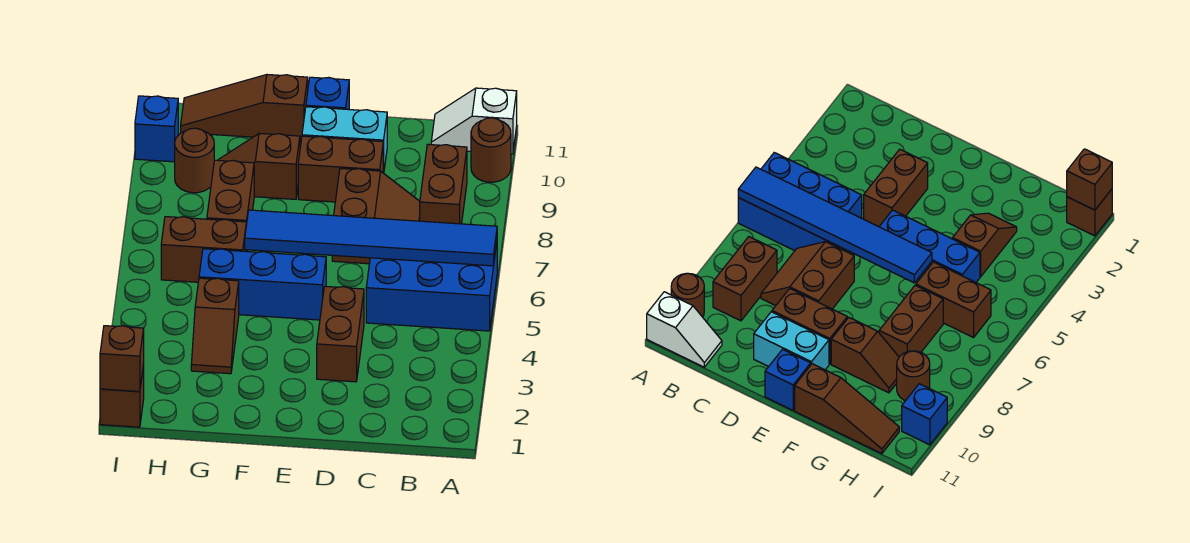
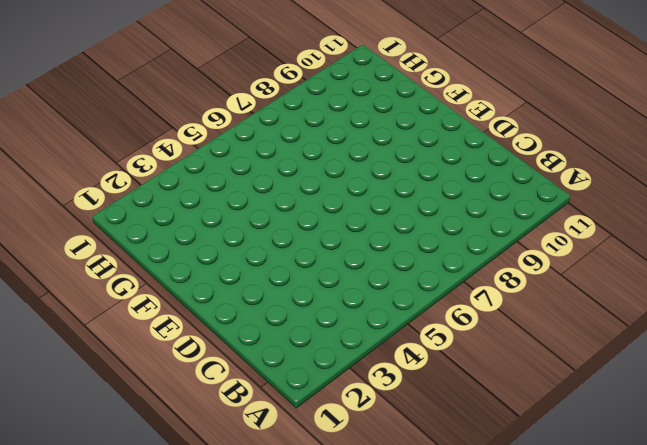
none -> blue brick A5:C6 level 1
none -> brown round brick A10 level 1
none -> white slope A11:B11 level 1 top A

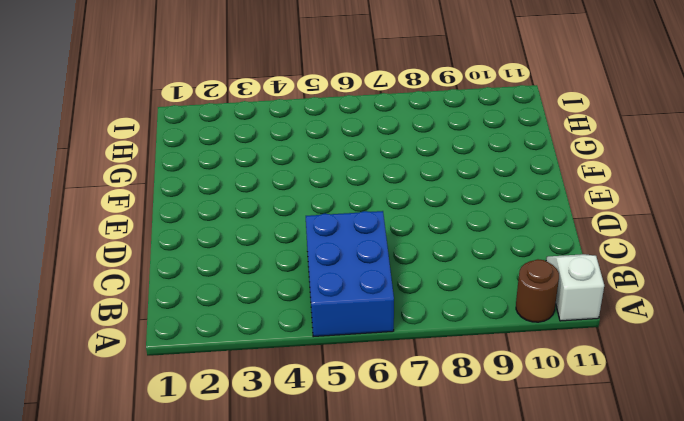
none -> brown brick B8:B9 level 1
none -> brown slope C7:D8 level 1 top D
none -> brown brick D3:D4 level 1

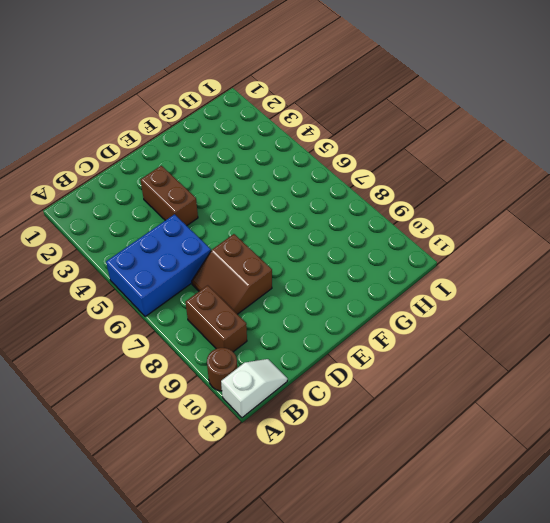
none -> brown brick D9:E9 level 1
none -> cyan brick D10:E10 level 1
none -> blue brick E5:G5 level 1

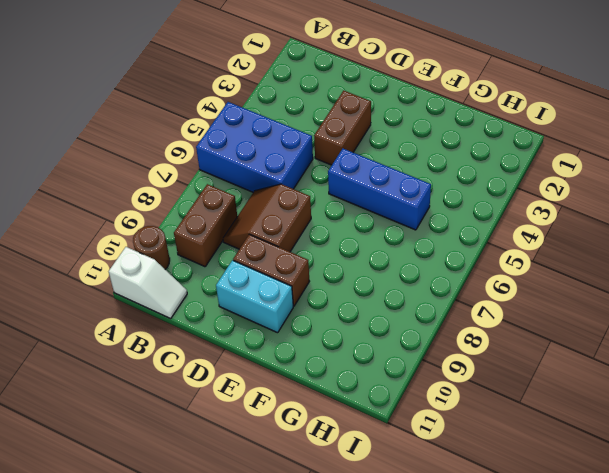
none -> blue brick E11 level 1
none -> brown slope F9:G9 level 1 top F
none -> brown slope F11:H11 level 1 top F

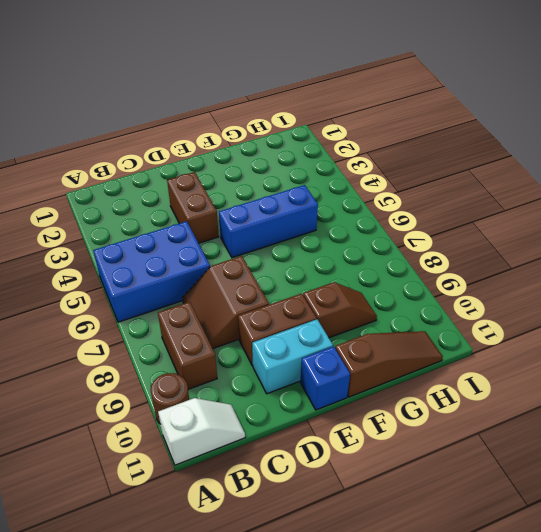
none -> brown slope G3:G4 level 1 top 4
none -> brown brick G6:H6 level 1
none -> brown brick G7:G8 level 1

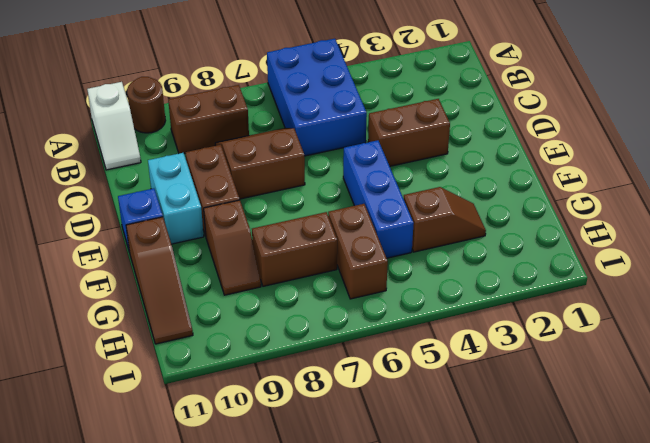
none -> brown round brick H9 level 1
none -> brown brick I1 level 1
none -> blue brick I10 level 1

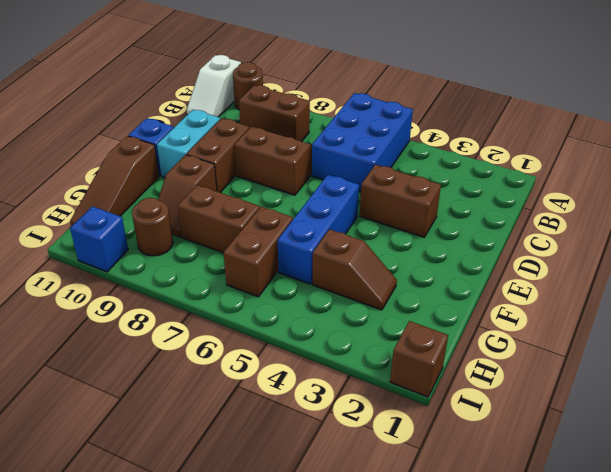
none -> blue tile A6:F6 level 2
none -> brown brick I1 level 2

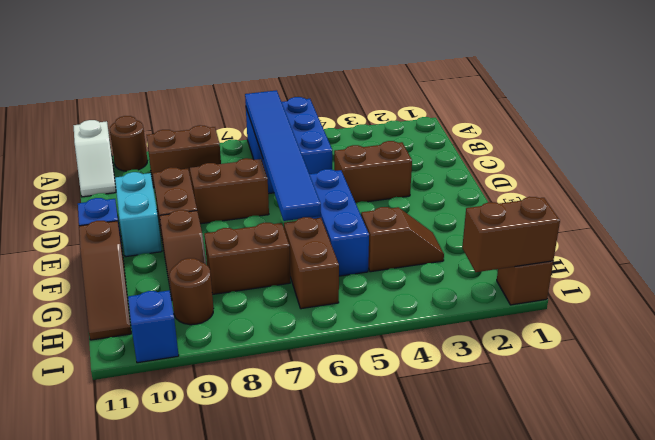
brown brick I1:I2 level 2 -> brown brick I1 level 2

